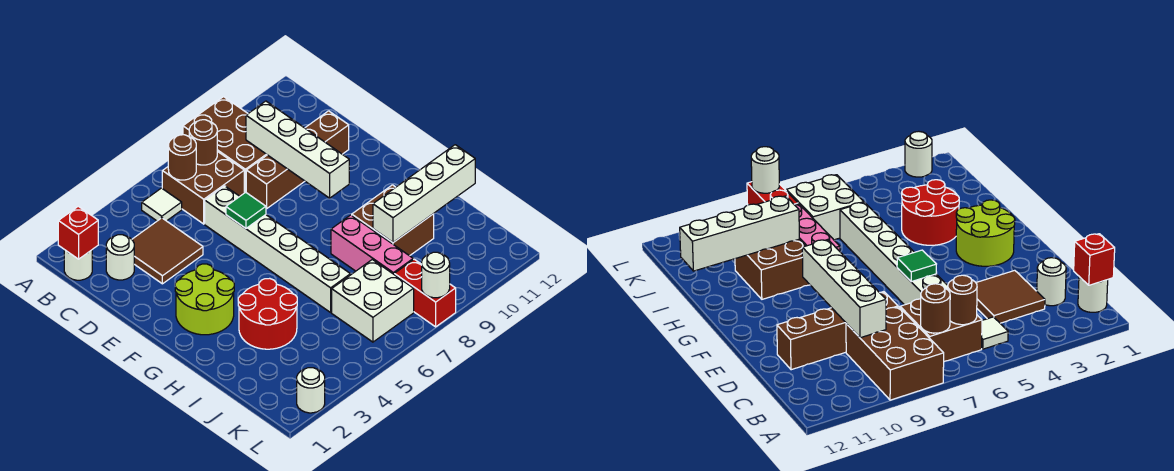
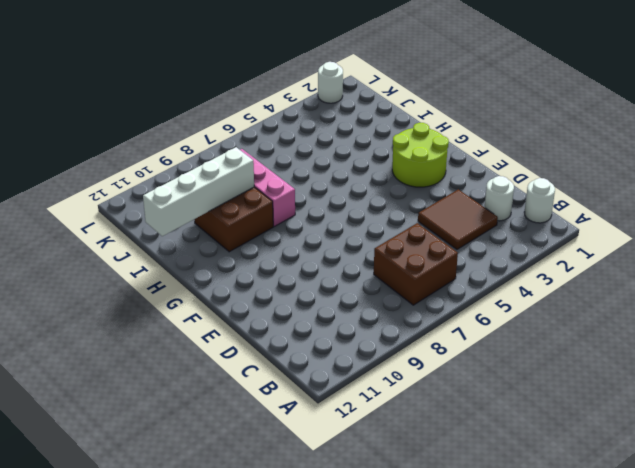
none -> brown brick A8:C9 level 1
none -> white tile B5 level 1
none -> white brick D6:I6 level 1

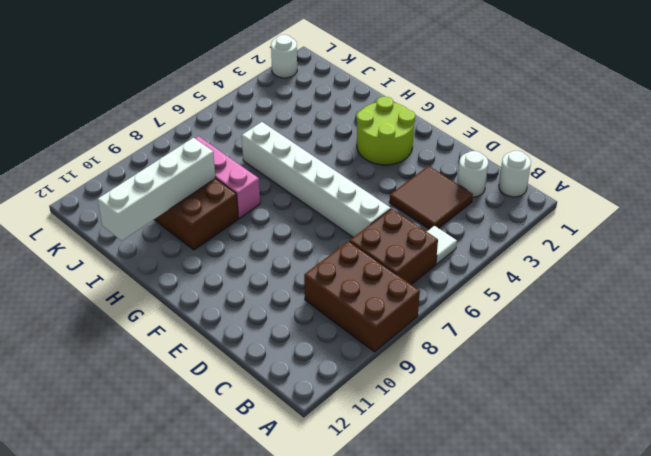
none -> brown brick D8:D11 level 1
none -> red round brick H3:I4 level 1
none -> white brick J6:K7 level 1

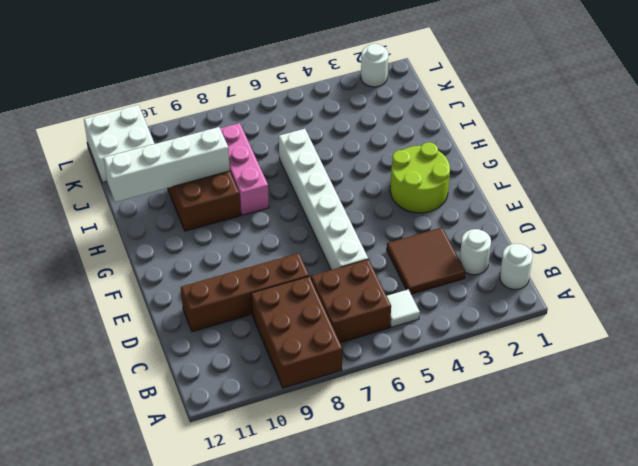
white brick K11:L12 level 1 -> white brick J6:K7 level 1
none -> red round brick H3:I4 level 1
none -> red brick K8:L8 level 1
none -> red brick B1 level 2

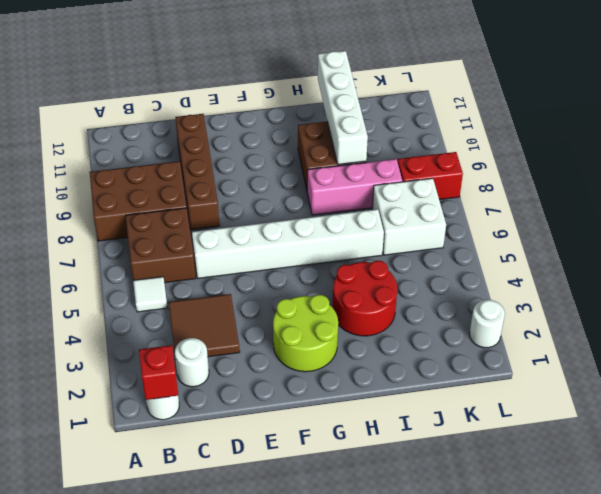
none -> brown round brick B6 level 2
none -> brown round brick B7 level 2
none -> white brick C9:F9 level 2

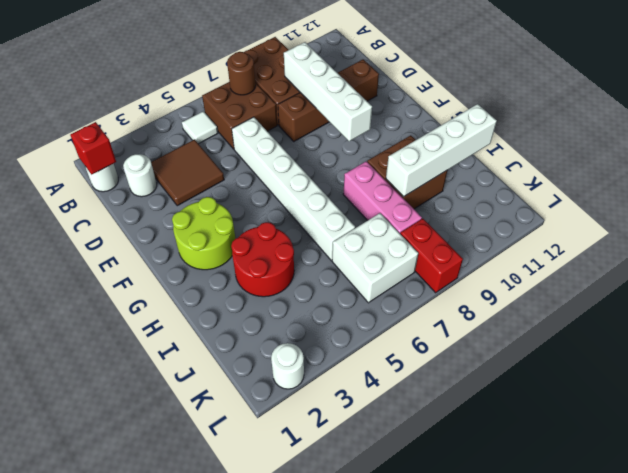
none -> brown round brick B6 level 2
none -> green tile E6 level 2
none -> white round brick L8 level 2

